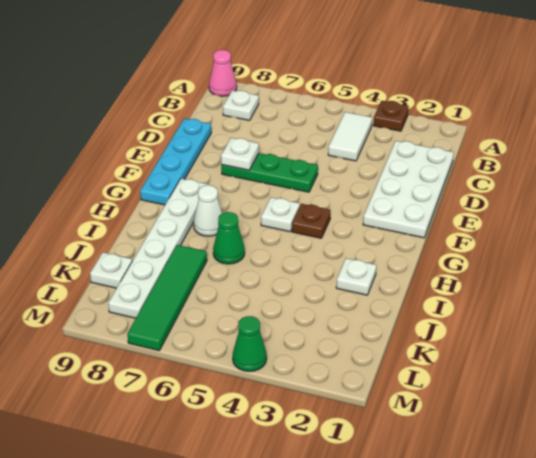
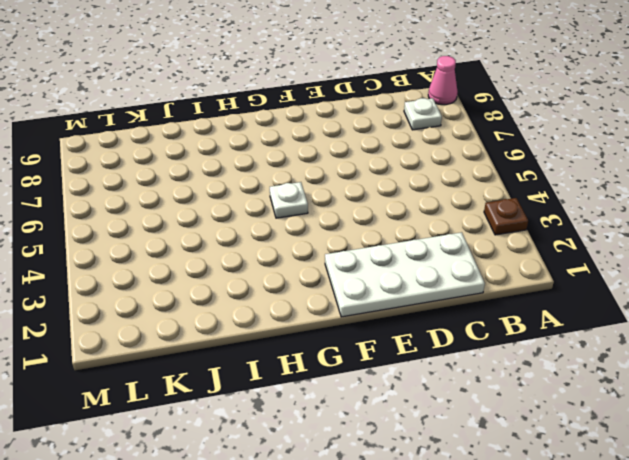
none -> white tile B4:C4 level 1
none -> cyan plate D9:G9 level 1
none -> green plate E5:E7 level 1

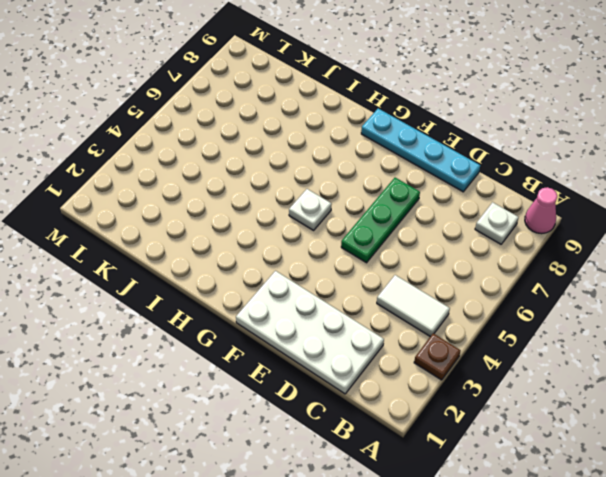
none -> brown plate G4 level 1
none -> white plate G8:L8 level 1
none -> white cone H7 level 1

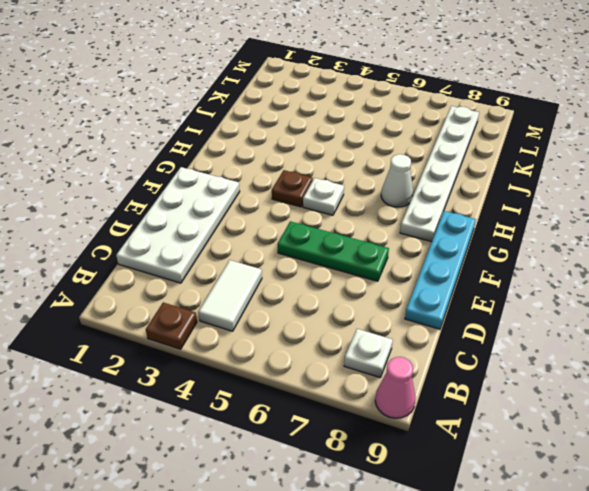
none -> white plate I2 level 1
none -> green cone I6 level 1
none -> green tile J7:M7 level 1

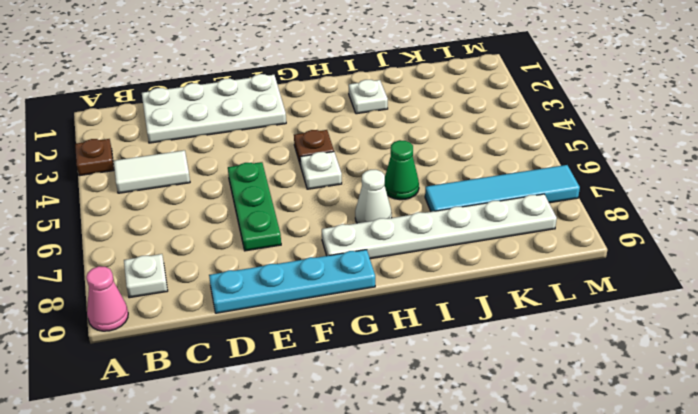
cyan tile J7:M7 level 1 -> green tile J7:M7 level 1
none -> white plate K9 level 1
none -> green cone M4 level 1
none -> white plate E7 level 2

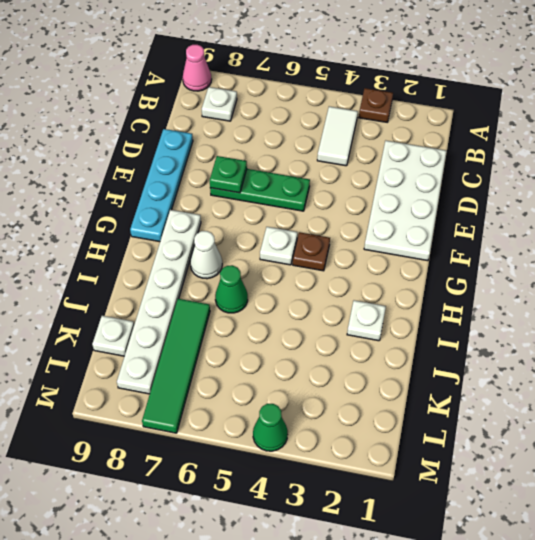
green plate E7 level 2 -> white plate E7 level 2

